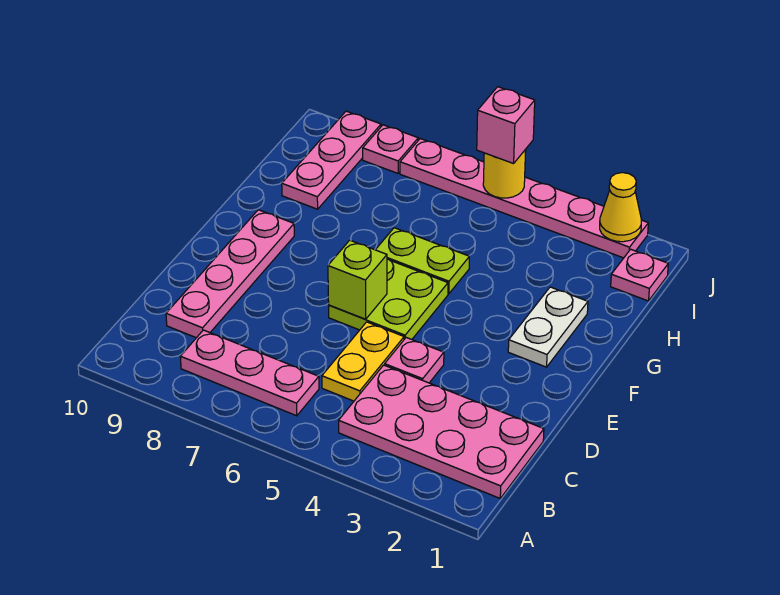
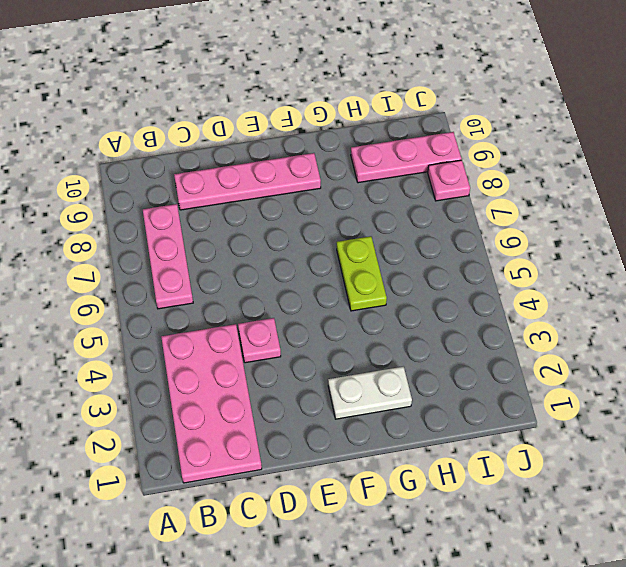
none -> yellow plate C5:D5 level 1
none -> lime plate E5:F6 level 1
none -> pink plate I1 level 1

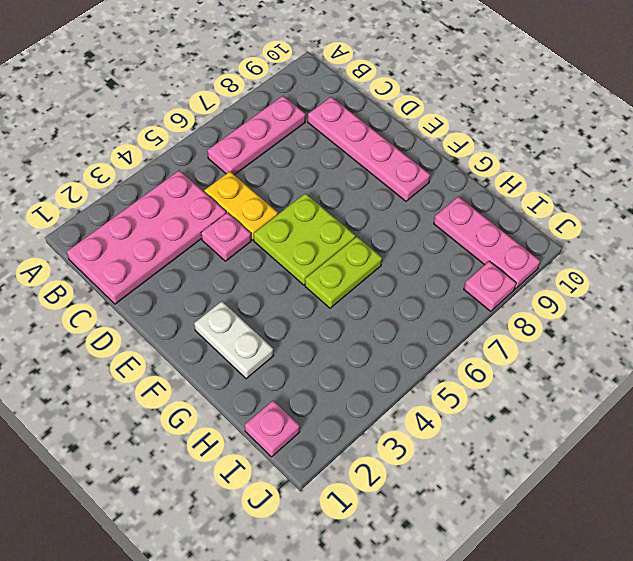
none -> pink plate J2:J7 level 1
none -> lime brick E6 level 2
none -> yellow cone J2 level 2

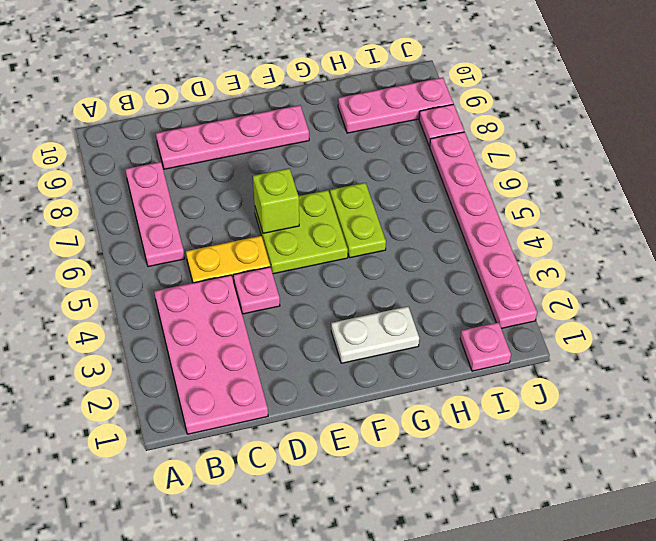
none -> yellow cone J2 level 2
none -> yellow round brick J5 level 2
none -> pink brick J5 level 3

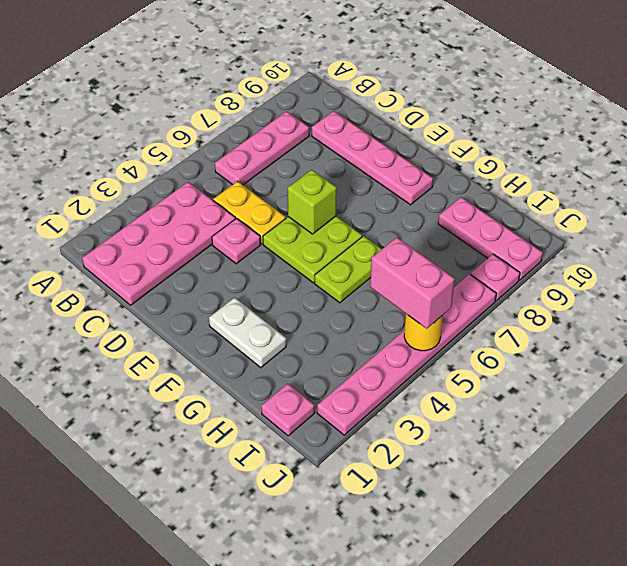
pink brick I5:J5 level 3 -> pink brick J5 level 3
none -> yellow cone J2 level 2

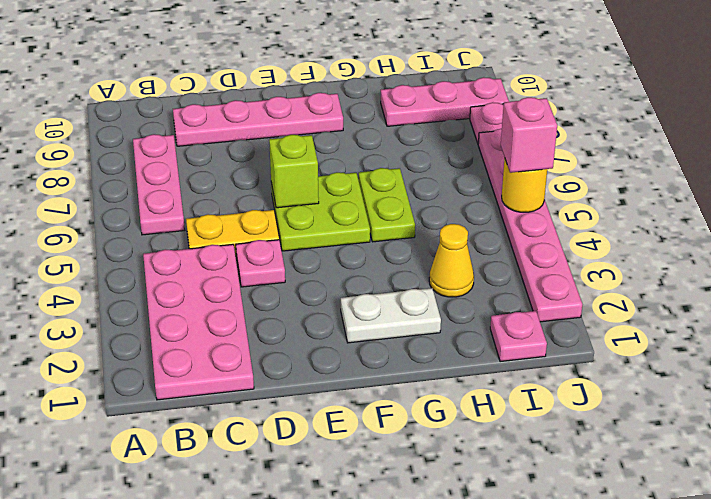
yellow cone H3 level 1 -> yellow cone J2 level 2

